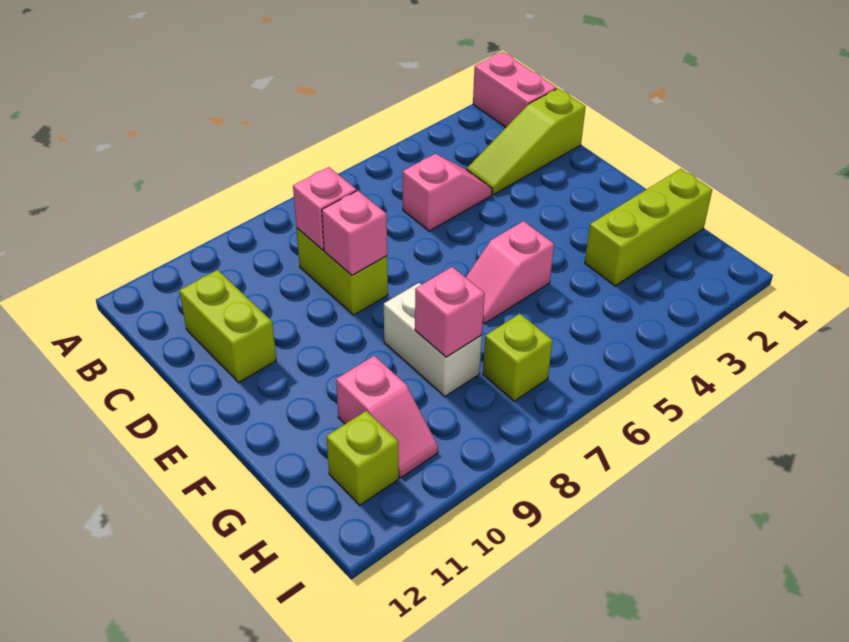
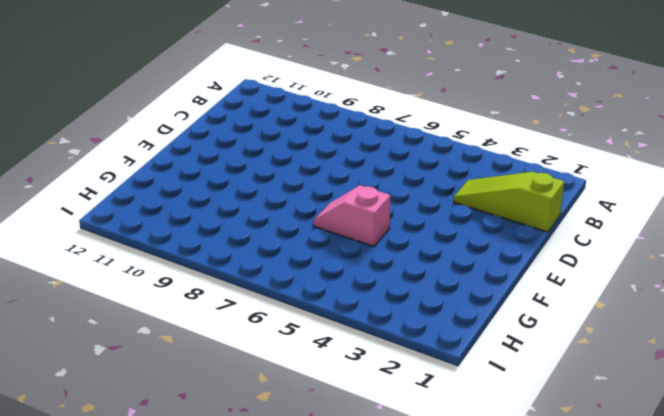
none -> pink brick A1:B1 level 1
none -> pink slope C4:C5 level 1 top 5
none -> lime brick C8:D8 level 1

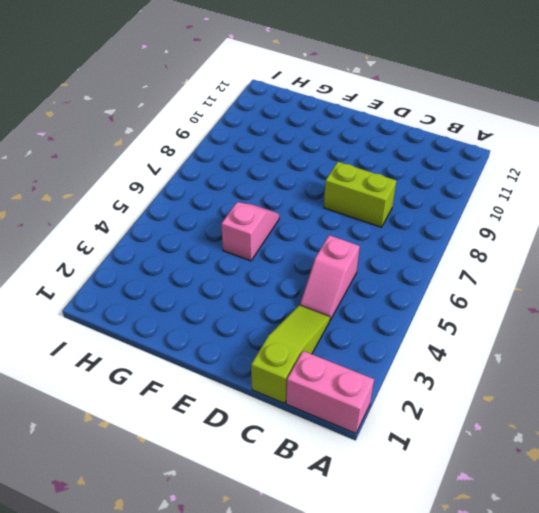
none -> lime brick C11:D11 level 1
none -> white brick F8:G8 level 1
none -> lime brick G1:G3 level 1

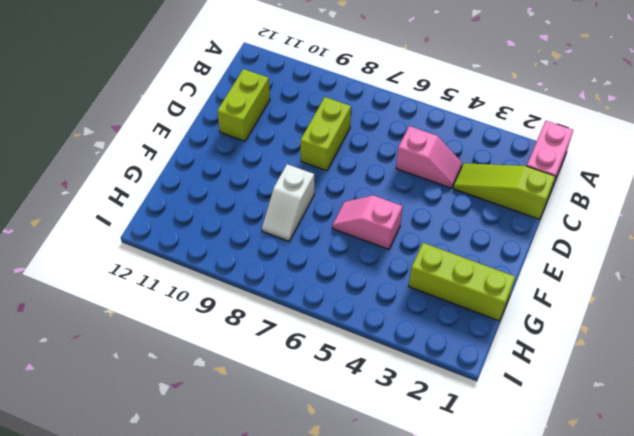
white slope F8:G8 level 1 top F -> white brick F8:G8 level 1
none -> pink slope G10:H10 level 1 top G
none -> lime brick H7 level 1
none -> lime brick H11 level 1

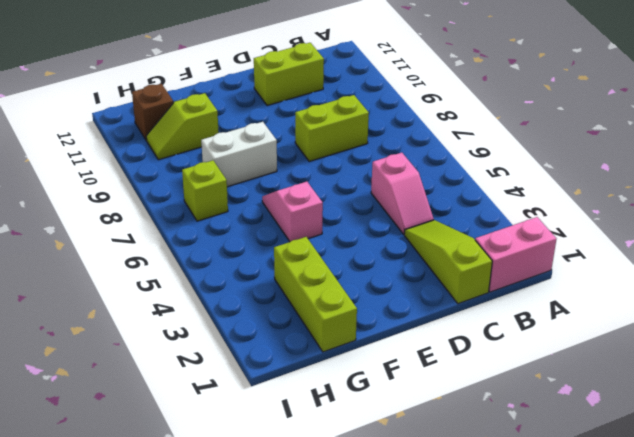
lime slope G10:H10 level 1 top G -> pink slope G10:H10 level 1 top G
brown brick H11 level 1 -> lime brick H11 level 1
none -> pink brick C8 level 2
none -> pink brick D8 level 2
none -> pink brick G8 level 2

